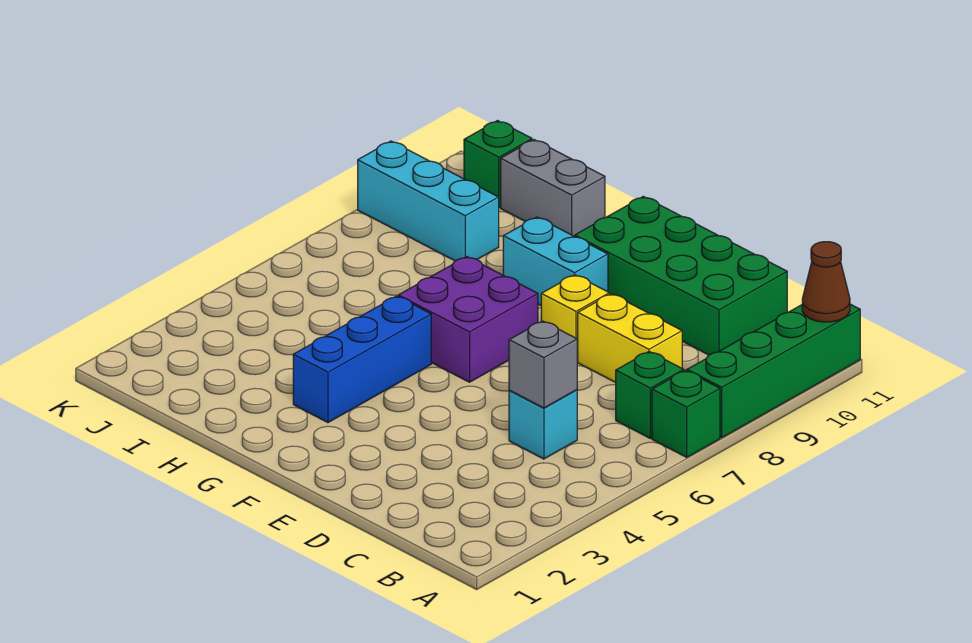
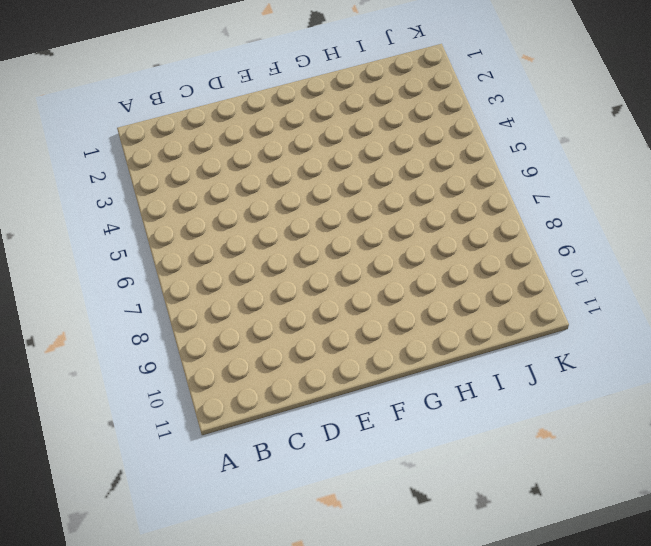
none -> green brick A7 level 1
none -> green brick A8:A11 level 1
none -> green brick B7 level 1

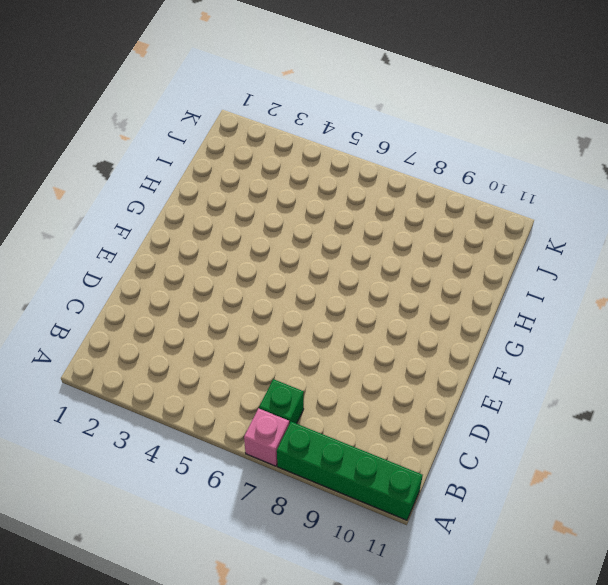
pink brick A7 level 1 -> green brick A7 level 1
none -> cyan brick C5 level 1
none -> yellow brick C8:D8 level 1
none -> green brick C10:F11 level 1

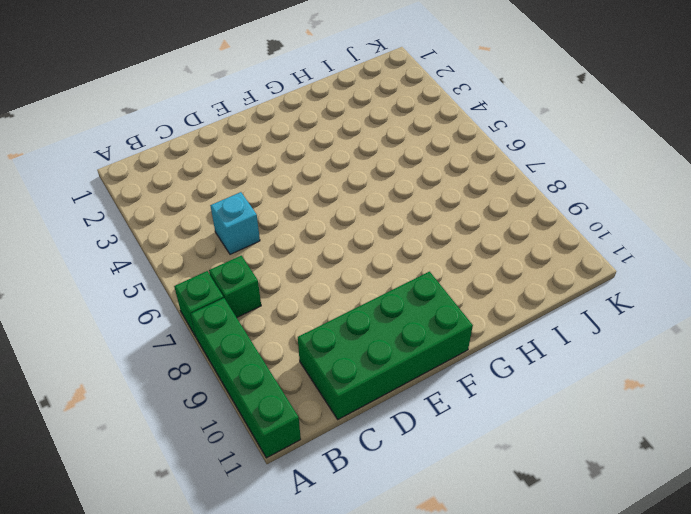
none -> yellow brick C8:D8 level 1
none -> yellow brick E8 level 1
none -> purple brick F6:G7 level 1

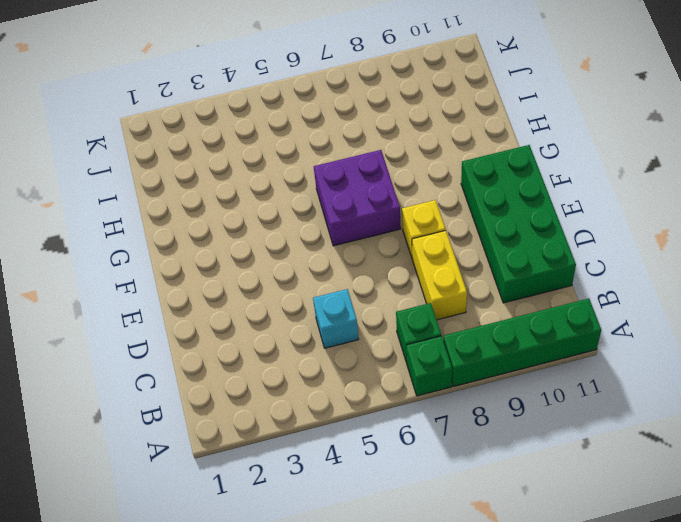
none -> cyan brick F9:G9 level 1
none -> blue brick G3:G5 level 1
none -> grey brick H11:I11 level 1

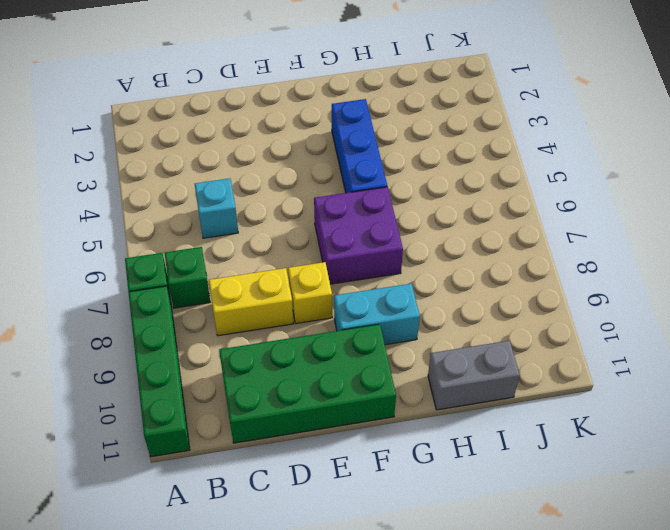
none -> cyan brick I9:K9 level 1
none -> green brick J11 level 1
none -> brown cone A11 level 2

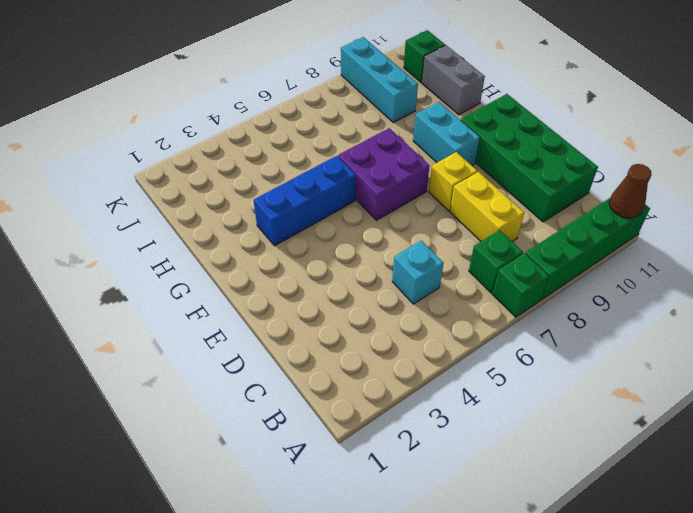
none -> grey brick C5 level 2

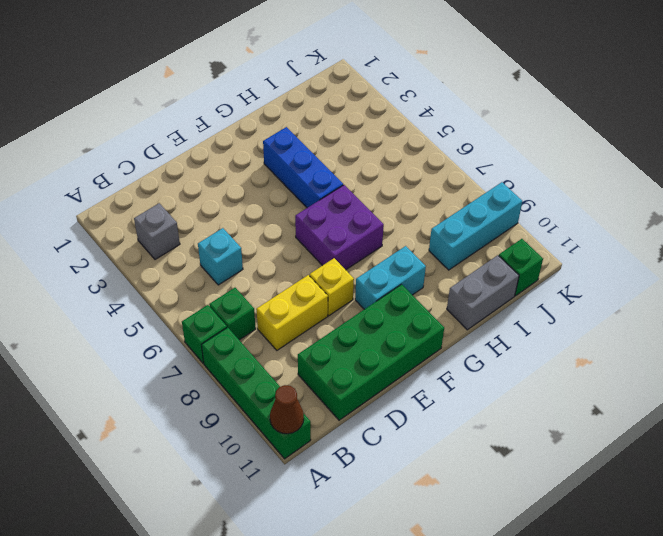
grey brick B3 level 1 -> grey brick C5 level 2

